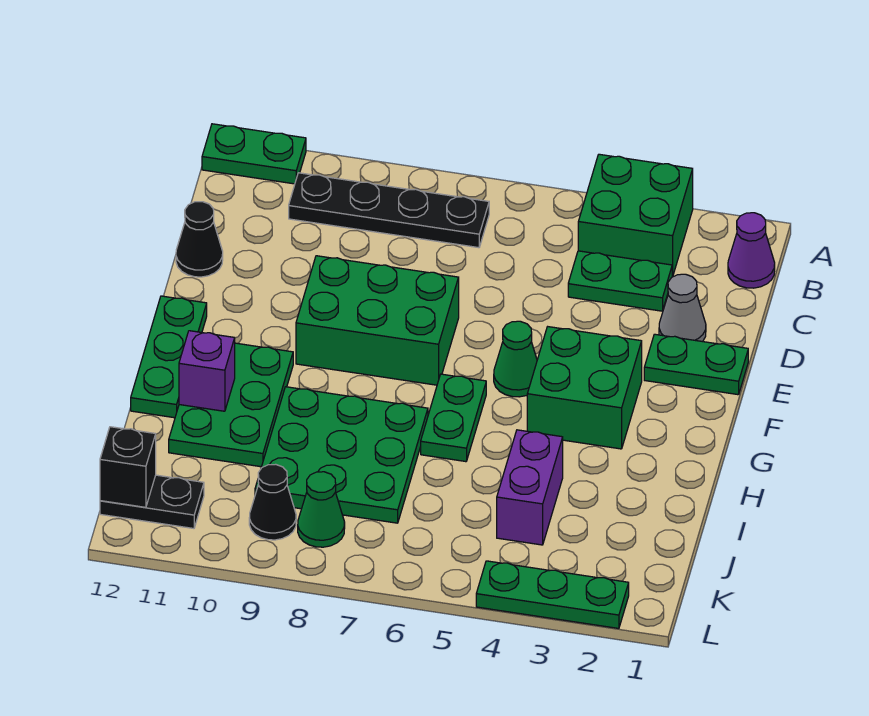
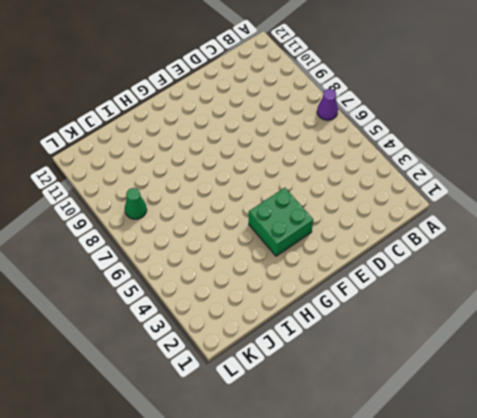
purple cone A7 level 1 -> purple cone B1 level 1
none -> green brick A3:B4 level 1
none -> green plate A11:A12 level 1
none -> black plate B7:B10 level 1

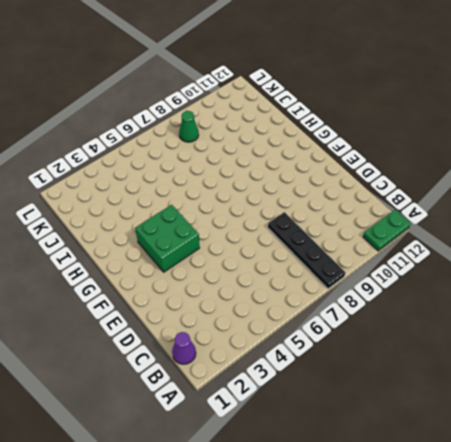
black plate A8:D8 level 1 -> black plate B7:B10 level 1
none -> green brick A3:B4 level 1
none -> green plate C3:C4 level 1
none -> grey cone D2 level 1

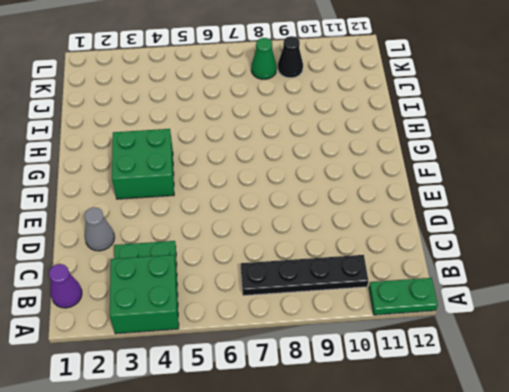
none -> black cone D12 level 1
none -> green plate E1:E2 level 1
none -> green brick E7:F9 level 1

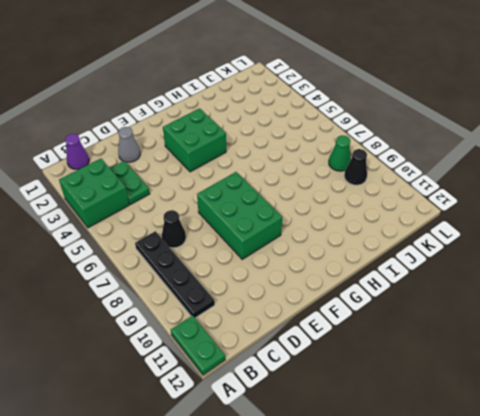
black cone C7 level 1 -> black cone D12 level 1
none -> green plate E1:E2 level 1
none -> green cone F5 level 1
none -> green plate F12:H12 level 1

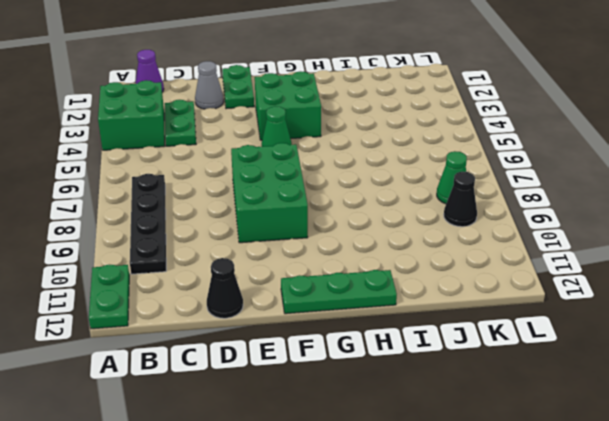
none -> green plate G6:H6 level 1
none -> green plate G10:I11 level 1
none -> green plate H7:J9 level 1

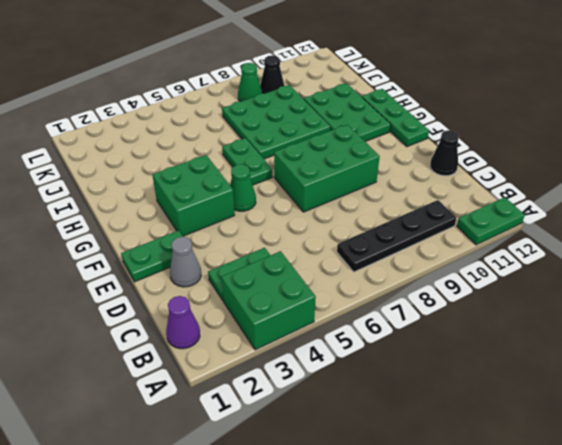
none -> purple brick I4:J4 level 1
none -> black plate K11:K12 level 1
none -> green plate L2:L4 level 1

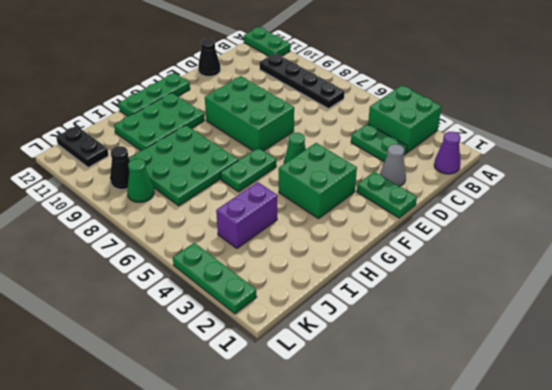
none -> purple brick H11 level 2
none -> black brick K12 level 2

